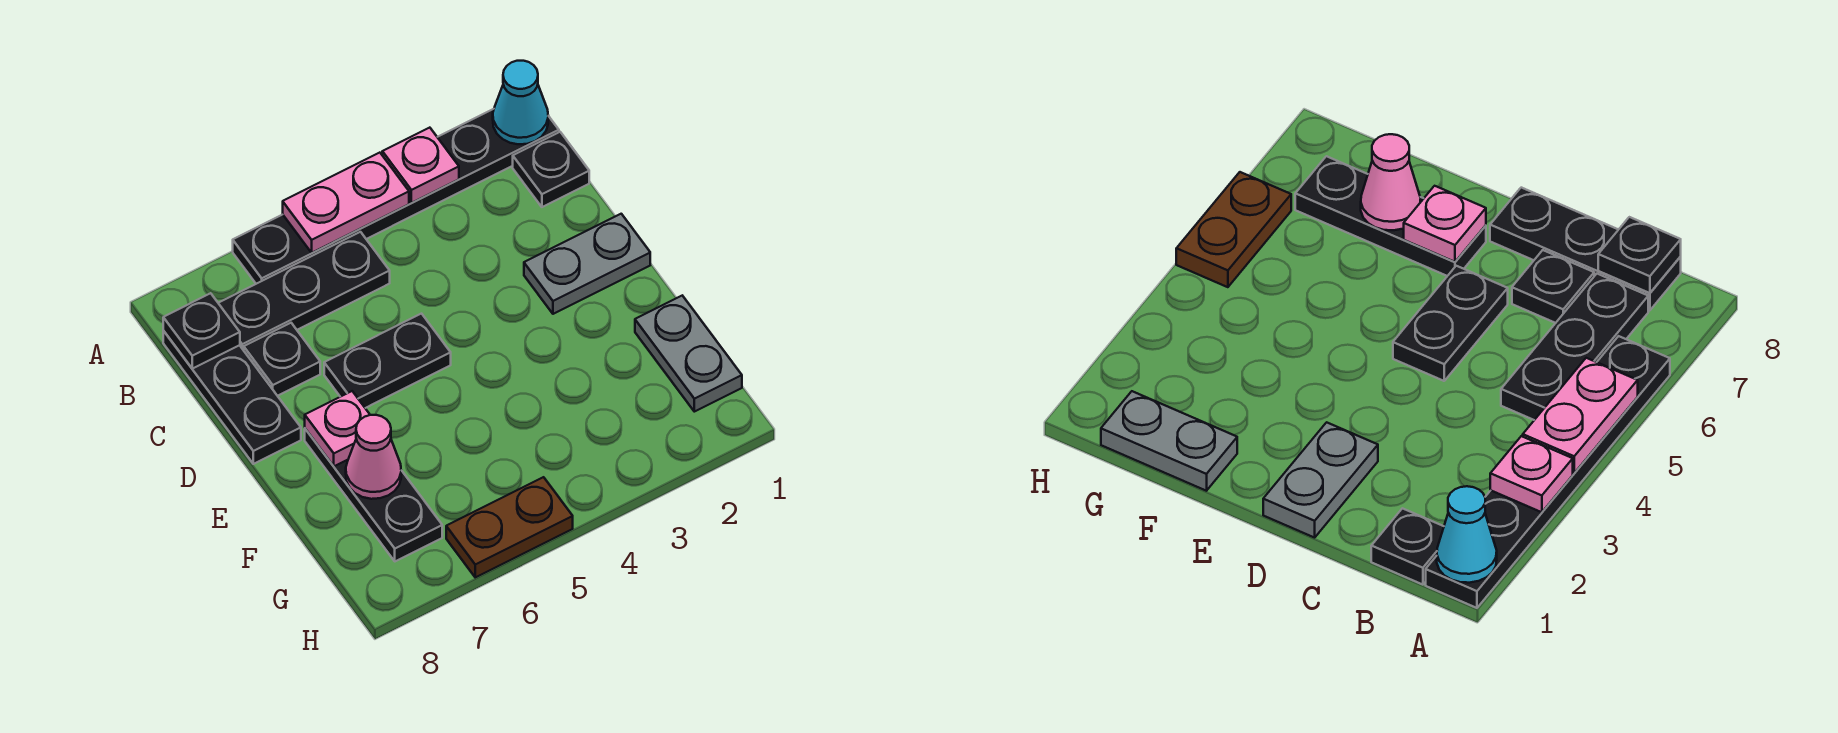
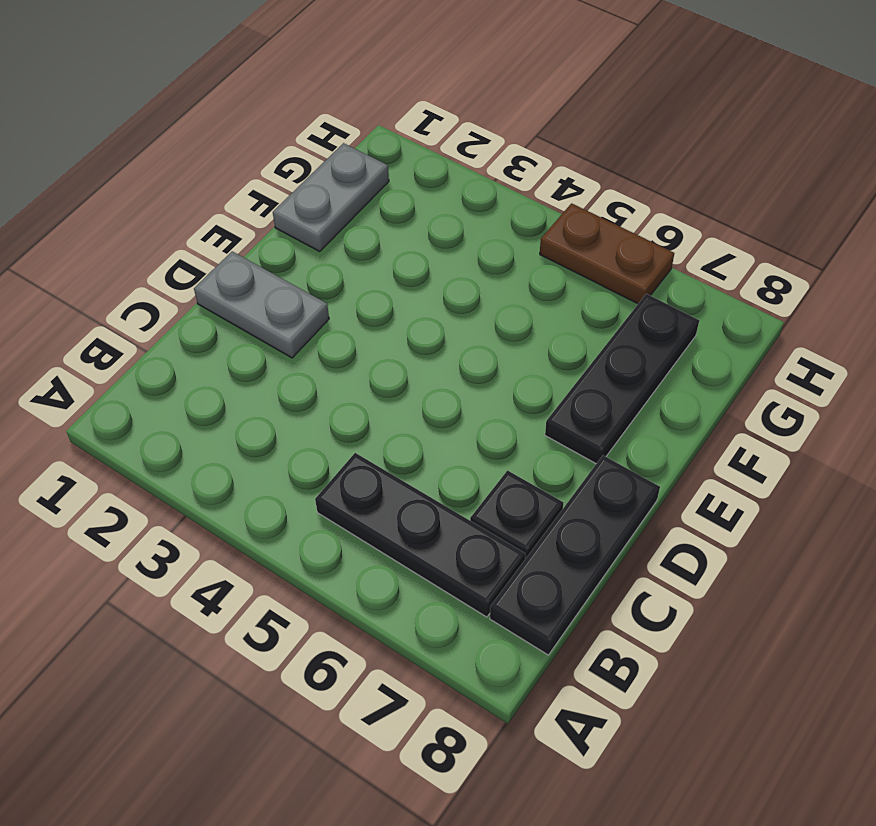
none -> black plate A1:A6 level 1
none -> black plate B1 level 1
none -> black plate D5:D6 level 1

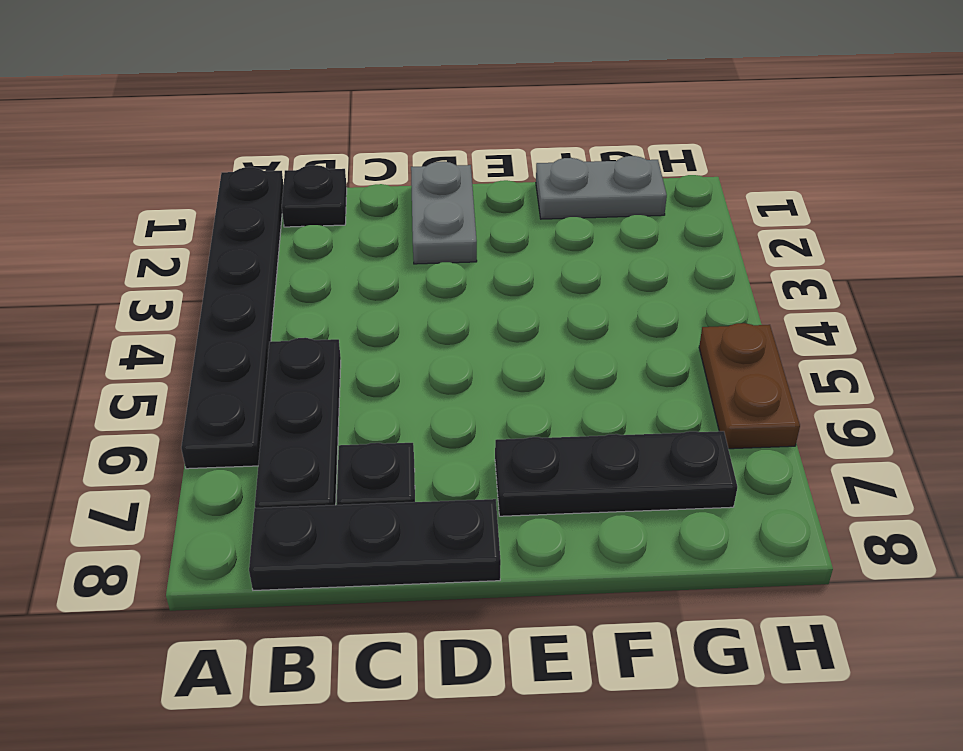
none -> black plate D5:D6 level 1
none -> cyan cone A1 level 2
none -> pink plate A3 level 2

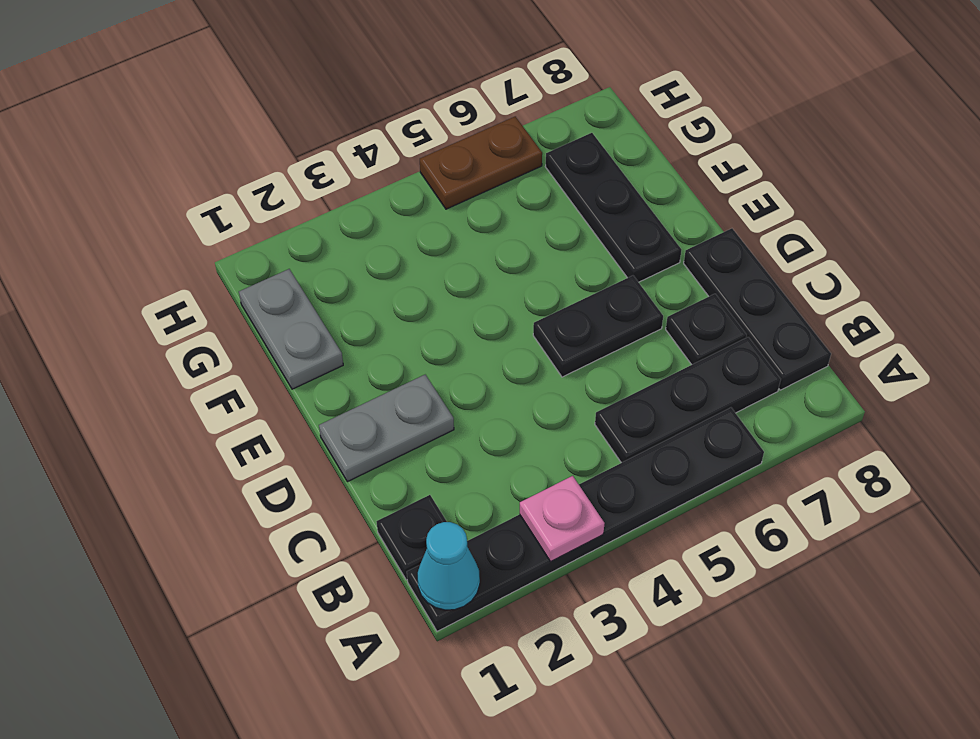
none -> pink plate A4:A5 level 2
none -> black plate B8 level 2
none -> pink plate E7 level 2

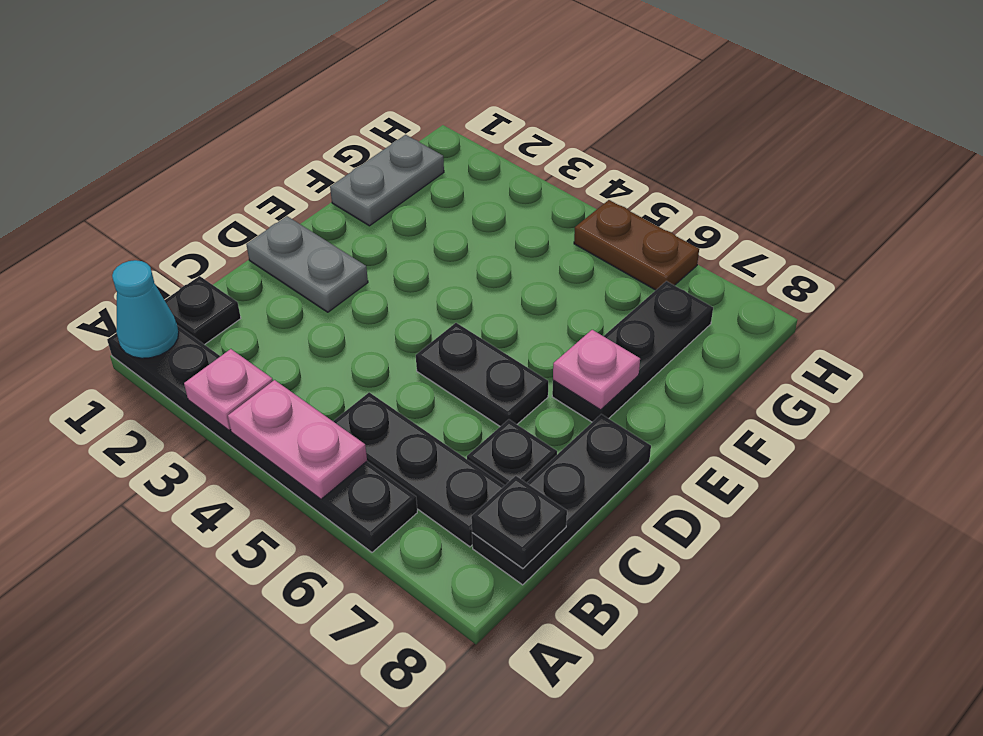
none -> pink cone F7 level 2

